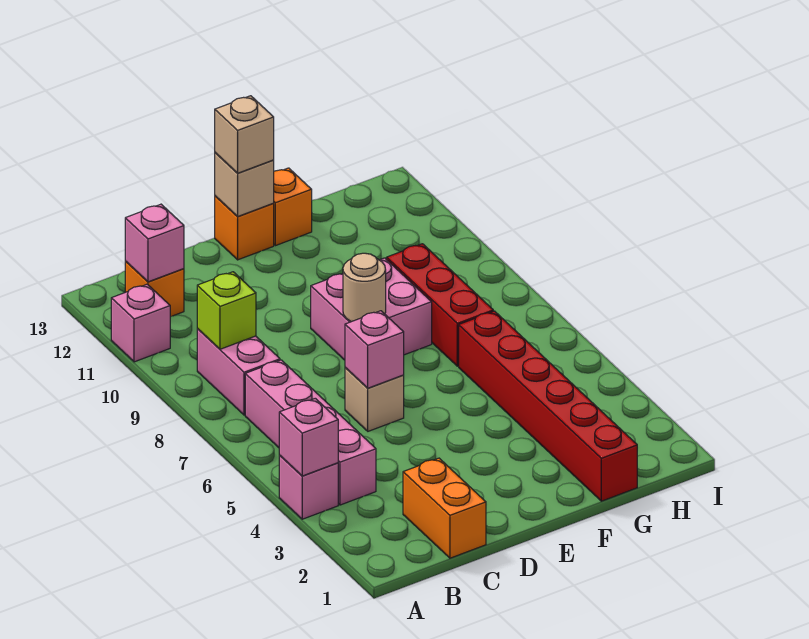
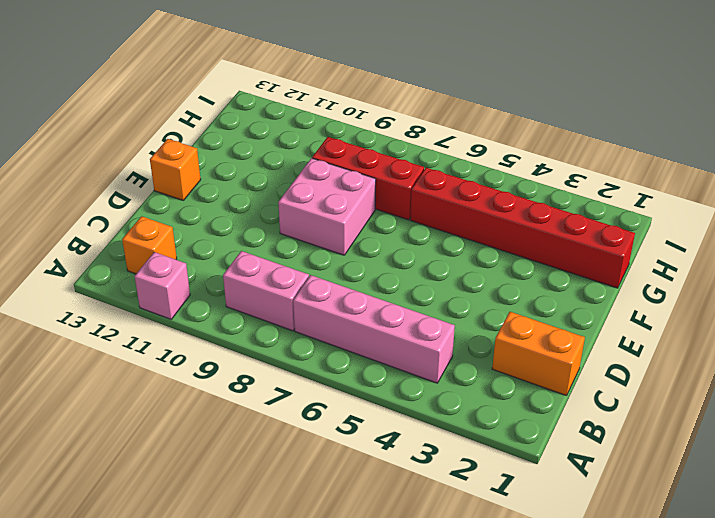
none -> pink brick A4 level 1
none -> tan brick D6 level 1
none -> orange brick F13 level 1

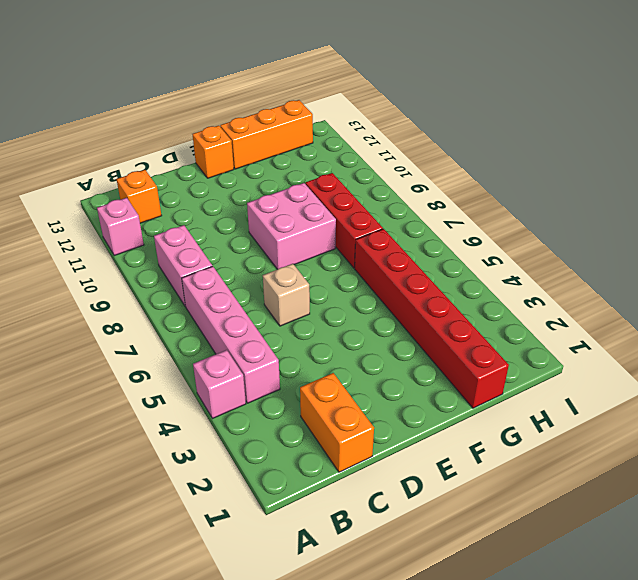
orange brick F13:H13 level 1 -> orange brick F13 level 1
none -> pink brick A4 level 2
none -> lime brick B9 level 2
none -> pink brick B12 level 2

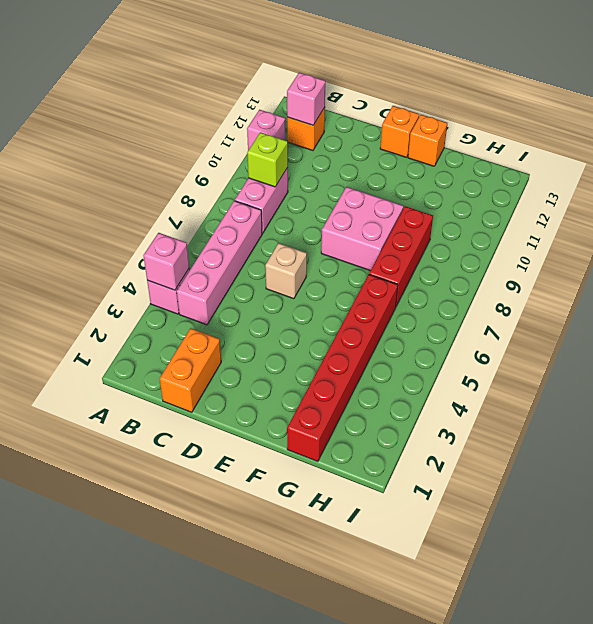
none -> pink brick D6 level 2
none -> tan round brick E8 level 2
none -> tan brick E13 level 2

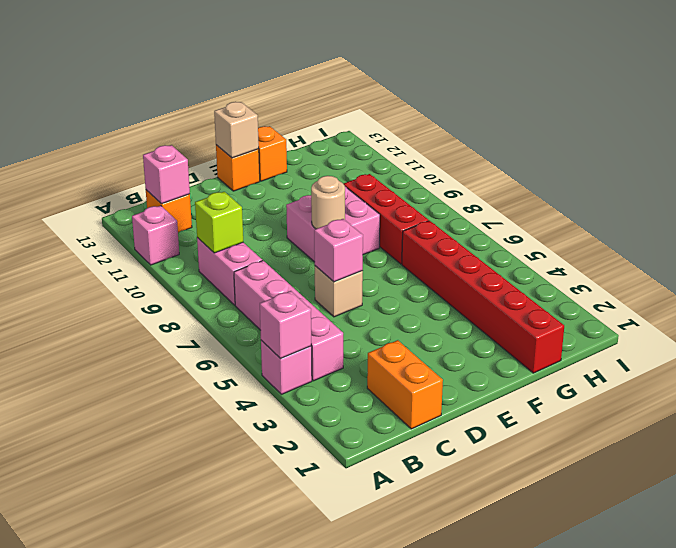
none -> tan brick E13 level 3

